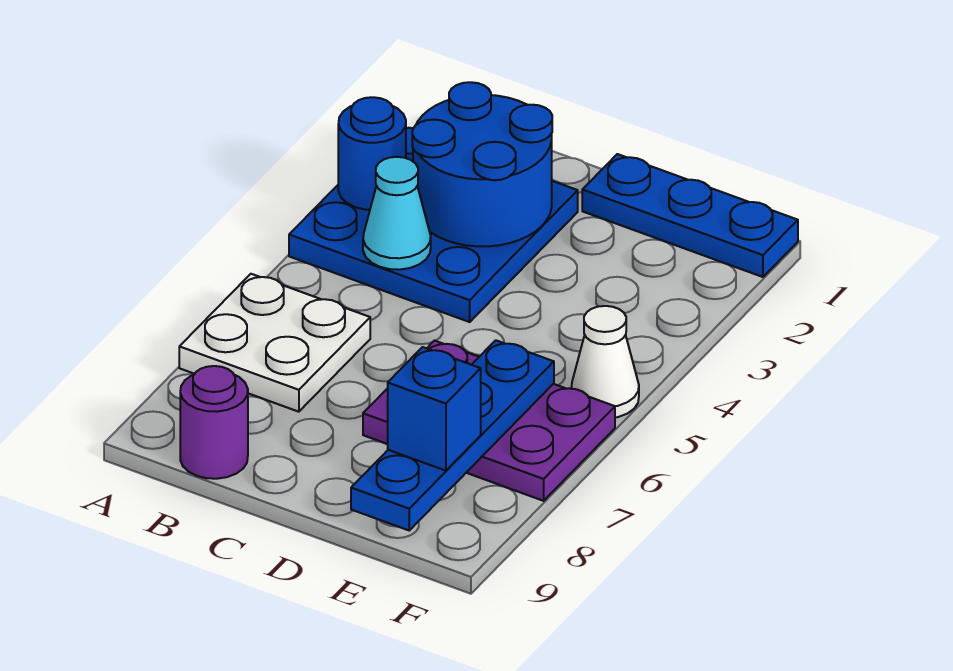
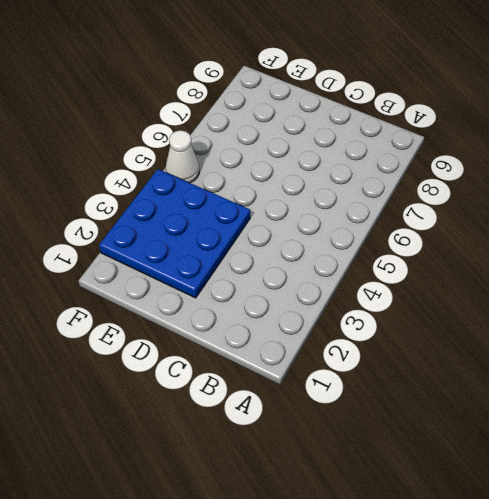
blue plate D2:F4 level 1 -> blue plate A2:C4 level 1
none -> white plate A6:B7 level 1
none -> purple round brick B9 level 1

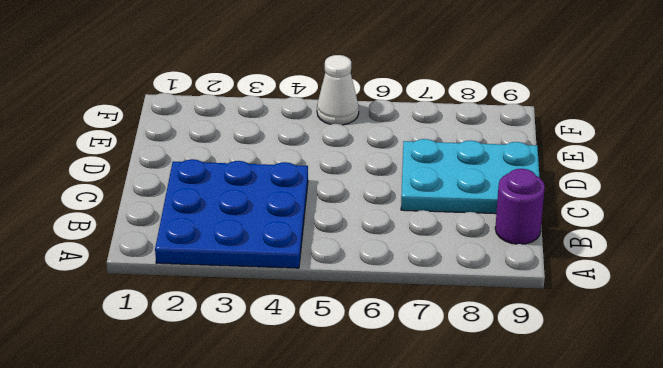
cyan plate C7:D9 level 1 -> purple plate D6:F7 level 1
none -> white plate A6:B7 level 1
none -> blue plate D1:F1 level 1

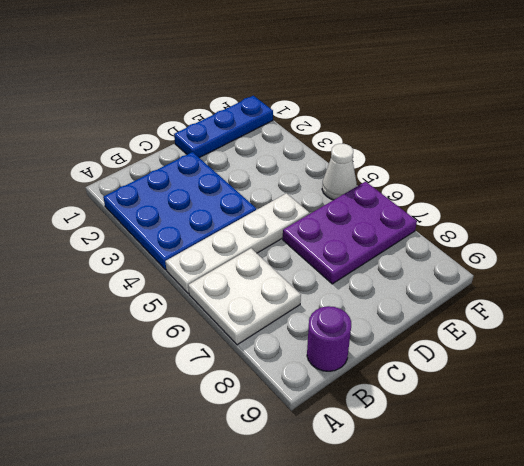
white plate A5:D5 level 1 -> none
none -> blue round brick A3 level 2
none -> blue round brick B2:C3 level 2

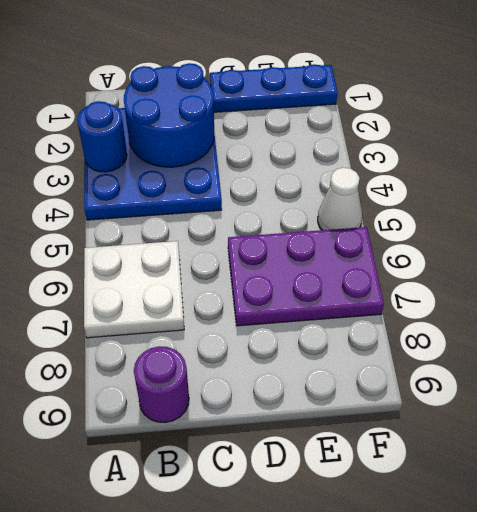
none -> cyan cone B4 level 2
none -> blue plate E6:E9 level 2

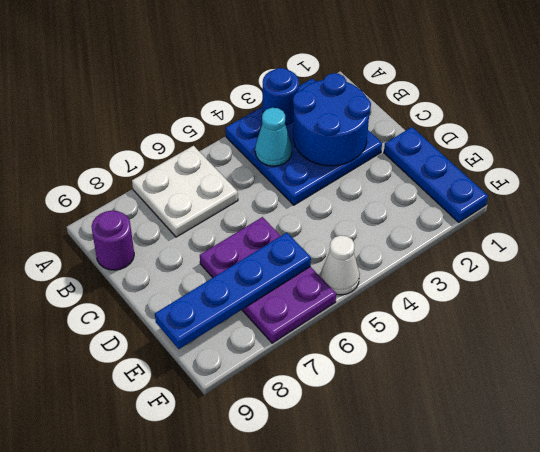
none -> blue brick E8 level 3

